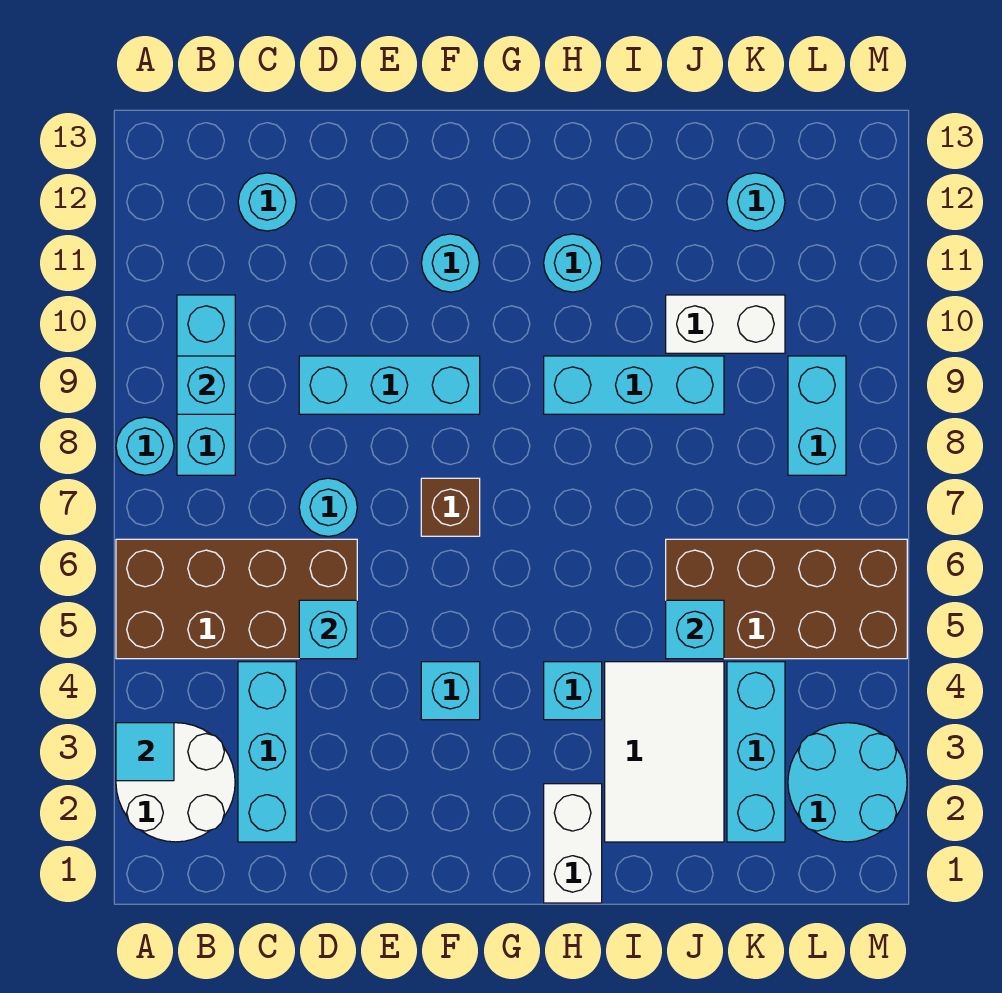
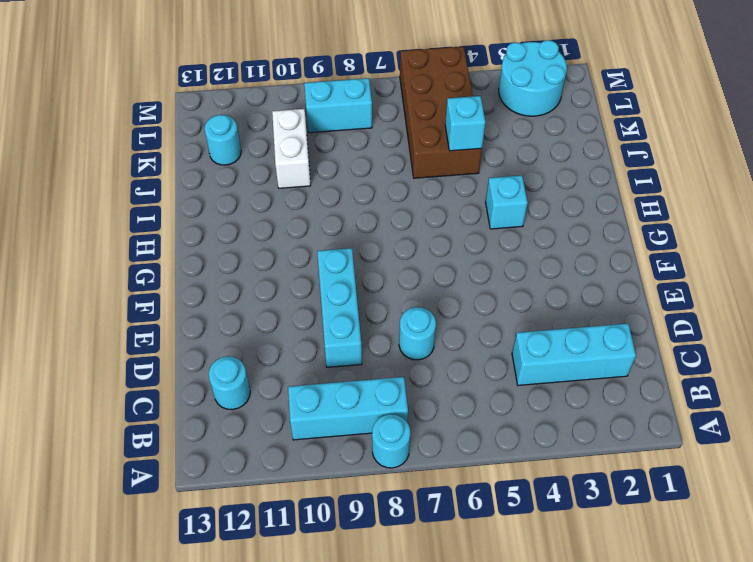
none -> white round brick A2:B3 level 1
none -> brown brick A5:D6 level 1
none -> cyan brick F4 level 1

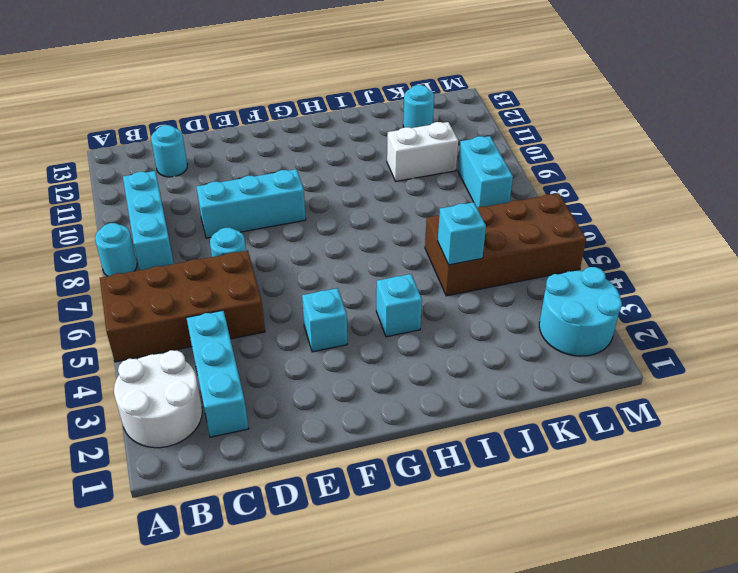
none -> brown brick F7 level 1
none -> cyan round brick F11 level 1
none -> white brick H1:H2 level 1

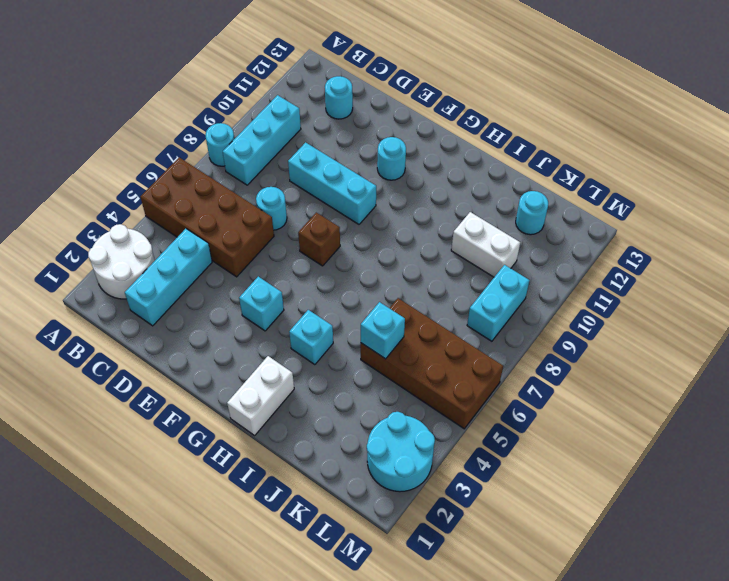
none -> cyan brick H9:J9 level 1
none -> cyan round brick H11 level 1
none -> white tile I2:J4 level 1

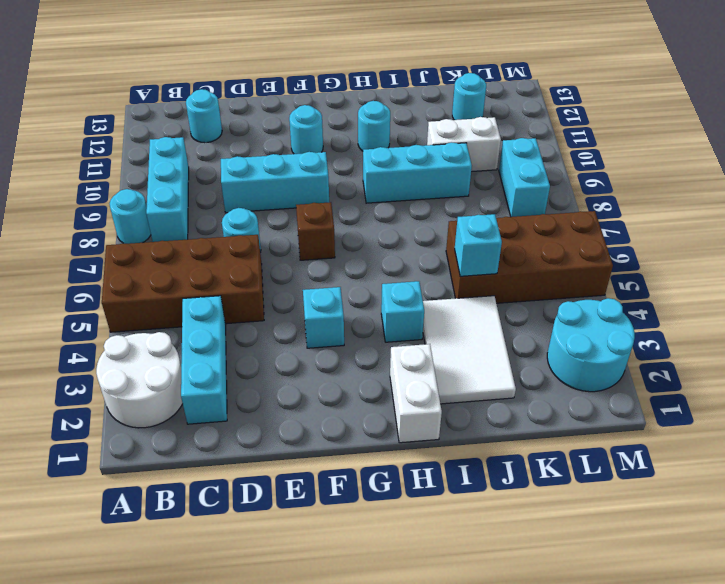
none -> cyan brick K2:K4 level 1
none -> cyan tile A3 level 2
none -> cyan brick B9 level 2

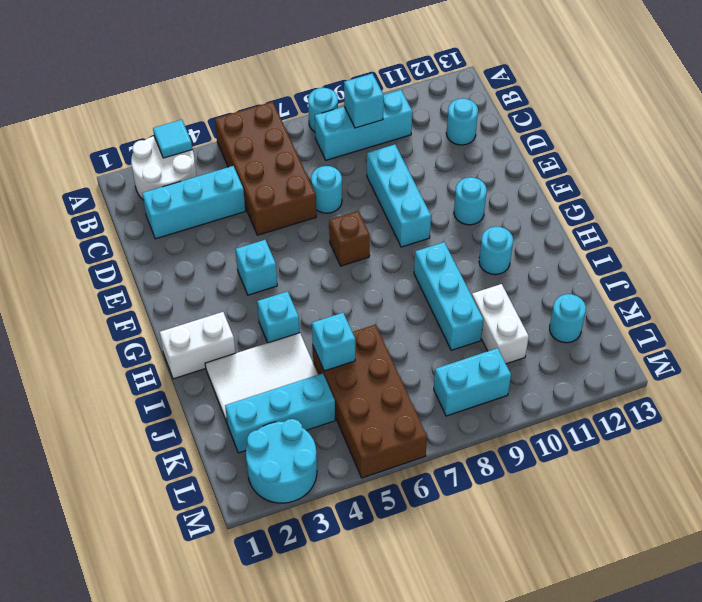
none -> cyan brick D5 level 2

